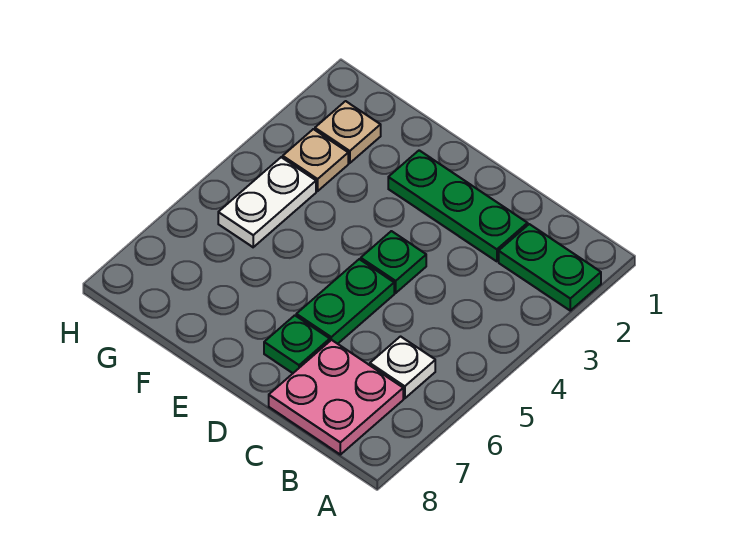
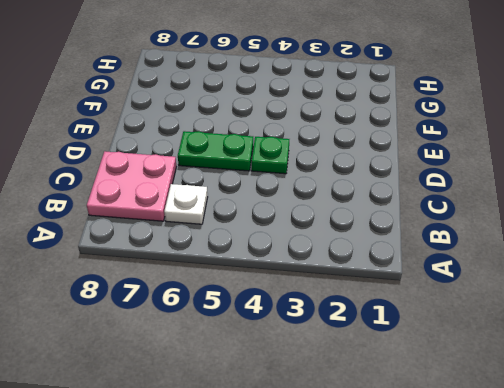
none -> green plate A2:B2 level 1
none -> green plate C2:E2 level 1

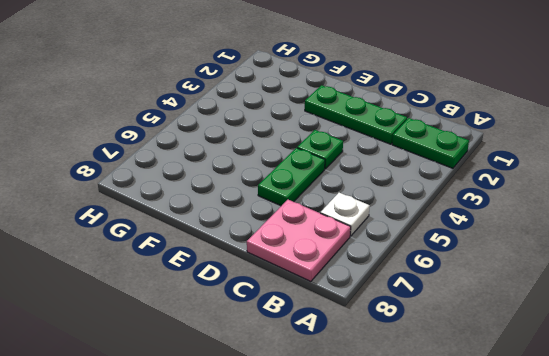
none -> green plate D7 level 1
none -> tan plate G2 level 1

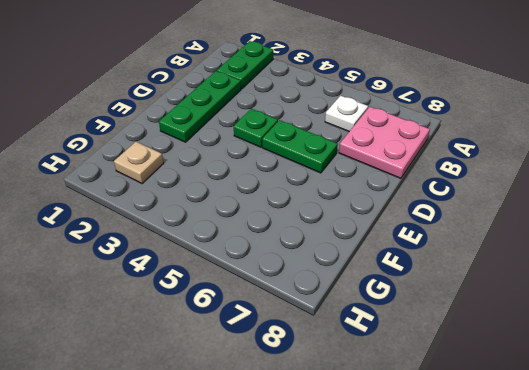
none -> green plate D7 level 1
none -> tan plate G3 level 1

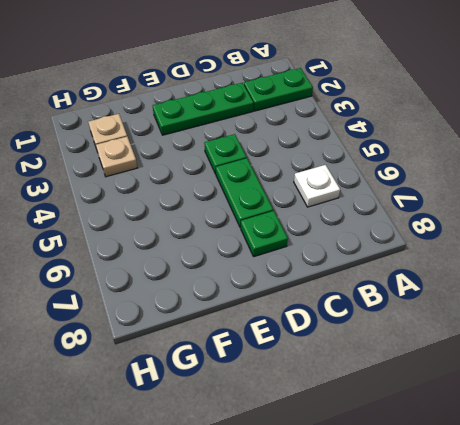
none -> pink plate B7:C8 level 1
none -> white plate G4:G5 level 1

